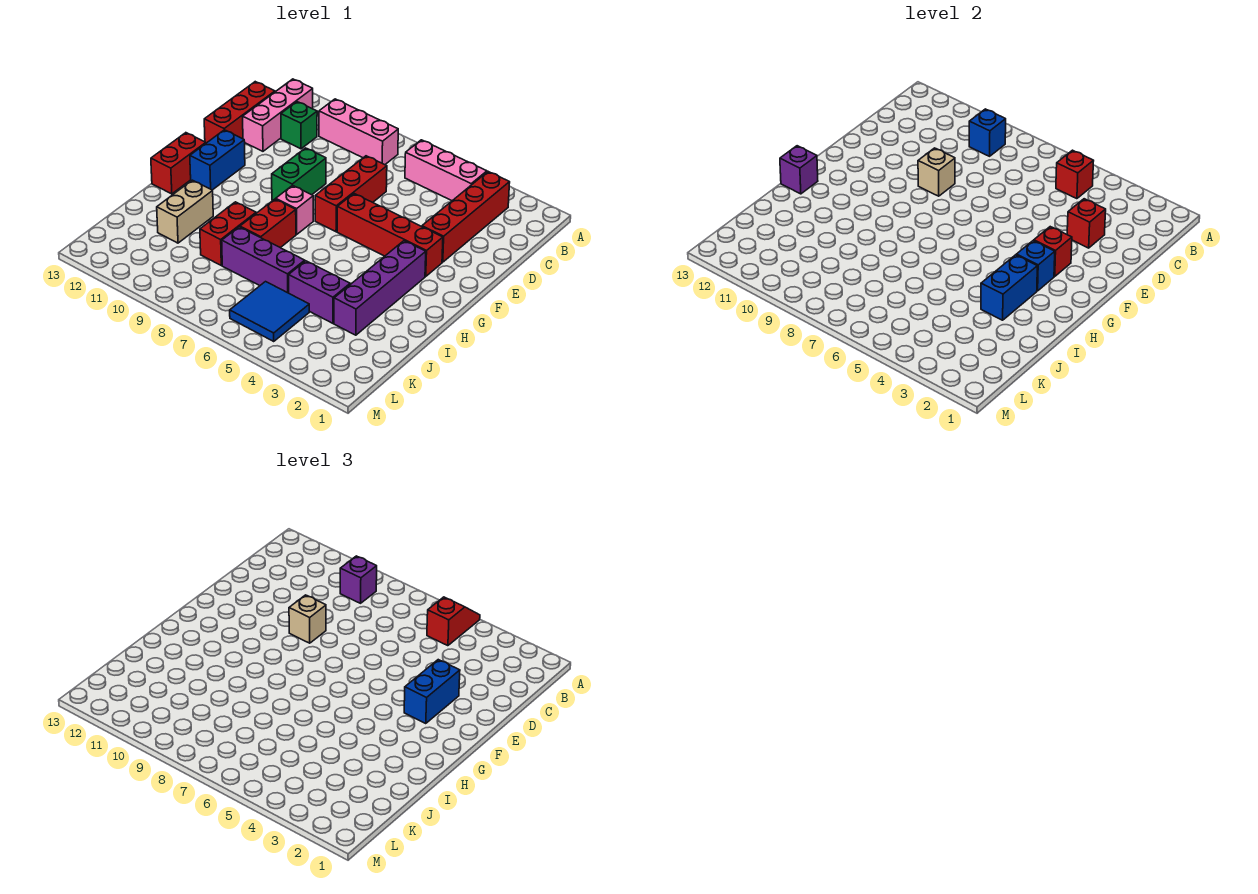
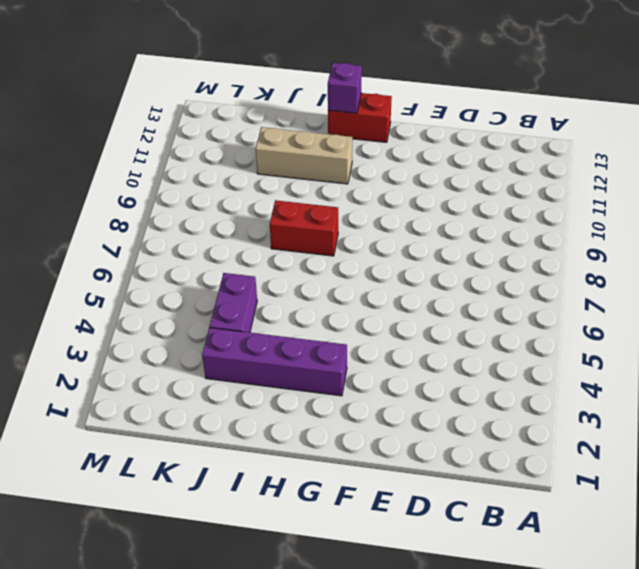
tan brick H11:J11 level 1 -> tan brick I11:J11 level 1
none -> red brick B3:E3 level 1
none -> pink brick B4:B6 level 1
none -> pink brick B8:B10 level 1
none -> pink brick B12:D12 level 1

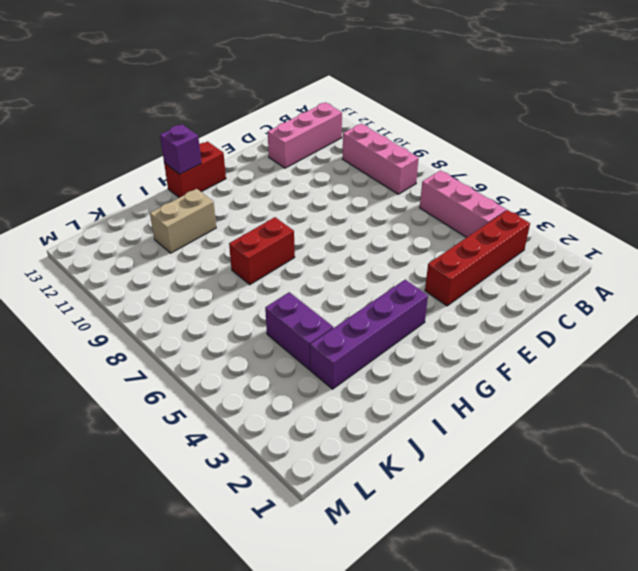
none -> green brick C11 level 1
none -> red brick C13:E13 level 1
none -> red brick D7:F7 level 1
none -> green brick E9:F9 level 1

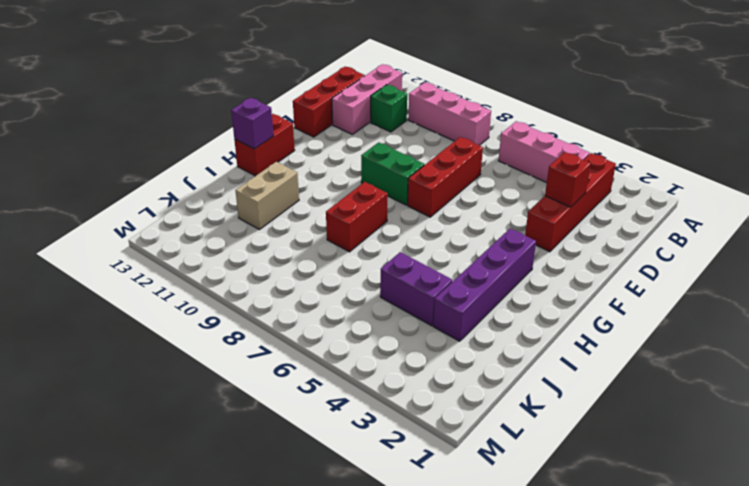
green brick F8:F9 level 1 -> green brick E9:F9 level 1
none -> red brick F3:F6 level 1
none -> blue brick F12:G12 level 1
none -> pink brick G8 level 1
none -> red brick I9:J9 level 1

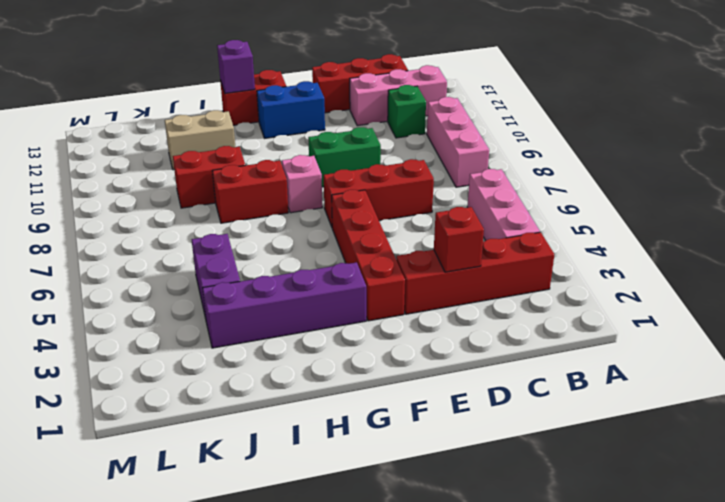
none -> purple brick J6:J8 level 1
none -> blue tile K5:L6 level 1
none -> red brick B5 level 2
none -> blue brick B9 level 2

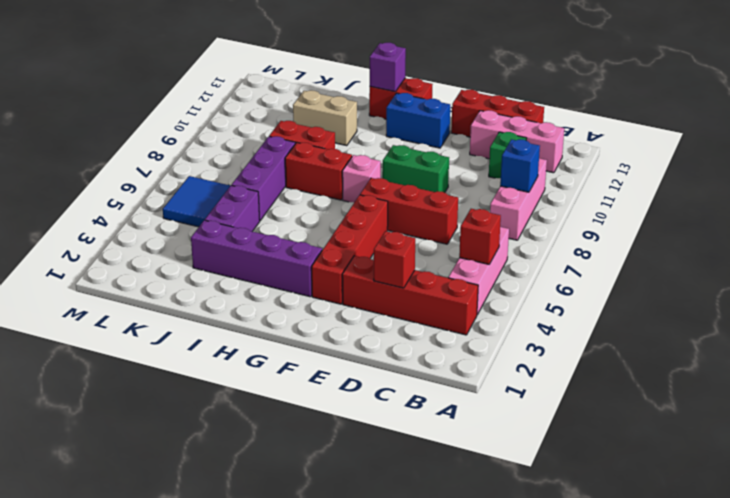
none -> tan brick E9 level 2
none -> red brick F3 level 2
none -> blue brick G3 level 2
none -> blue brick H3:I3 level 2

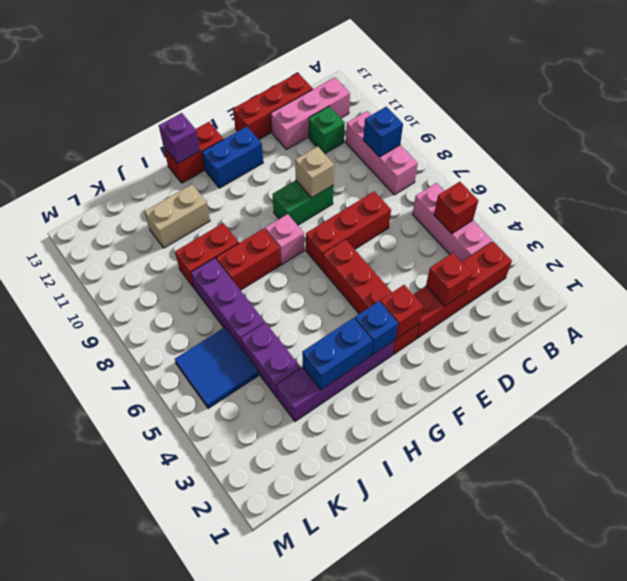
none -> red slope A5:B5 level 3 top B
none -> purple brick B9 level 3
none -> blue brick E3:F3 level 3
none -> tan brick E9 level 3

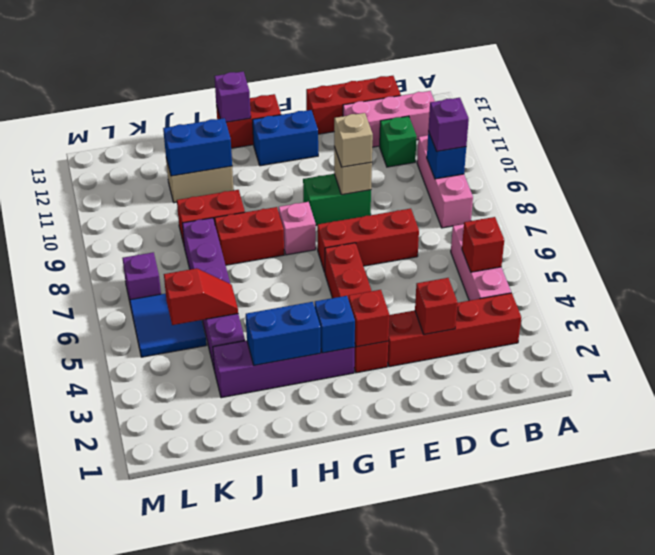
blue brick I11:J11 level 2 -> blue brick E3:F3 level 3
red slope J5:K5 level 2 top K -> red slope A5:B5 level 3 top B
purple brick L7 level 1 -> none

